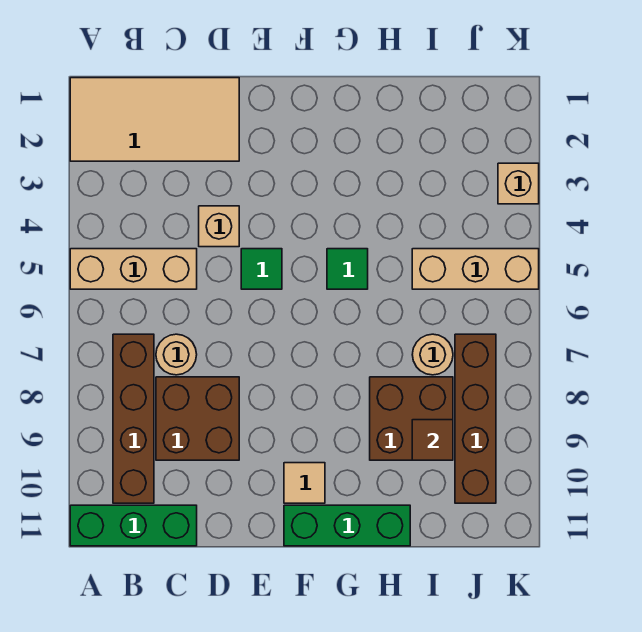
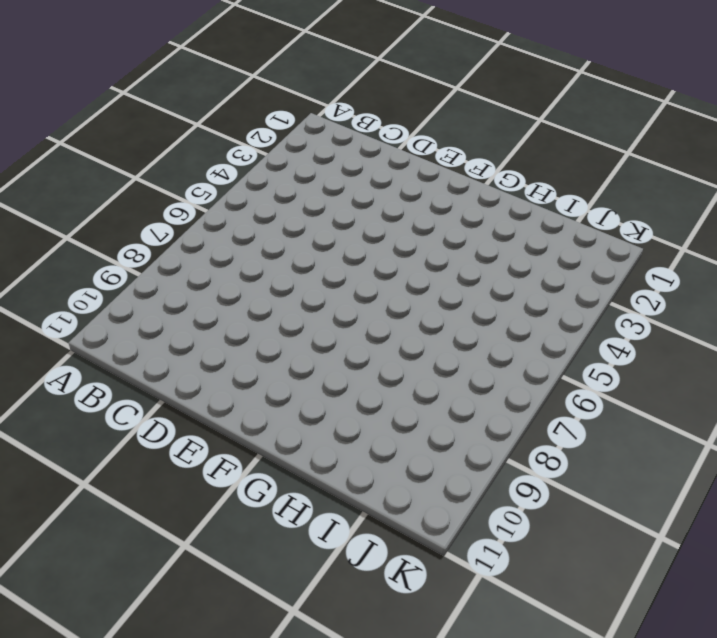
none -> tan tile A1:D2 level 1
none -> tan brick A5:C5 level 1
none -> green brick A11:C11 level 1

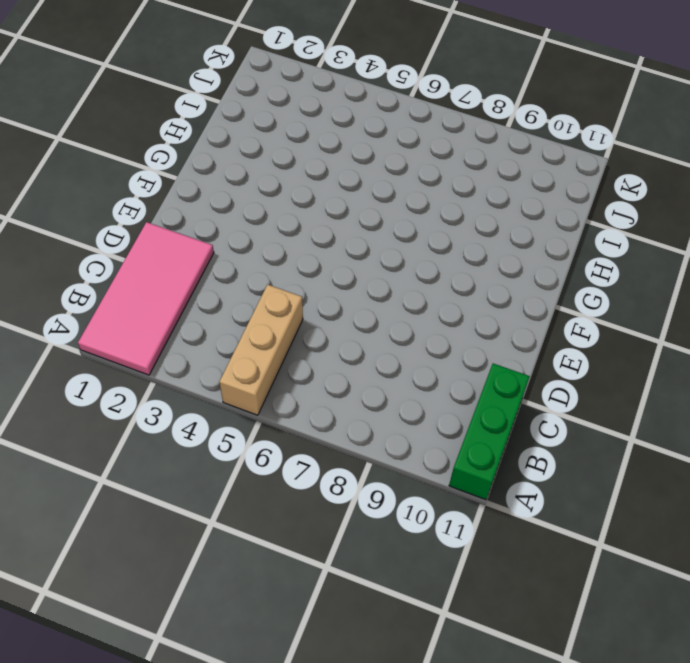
pink tile A1:D2 level 1 -> tan tile A1:D2 level 1
none -> brown brick B7:B10 level 1
none -> tan round brick C7 level 1
none -> brown brick C8:D9 level 1

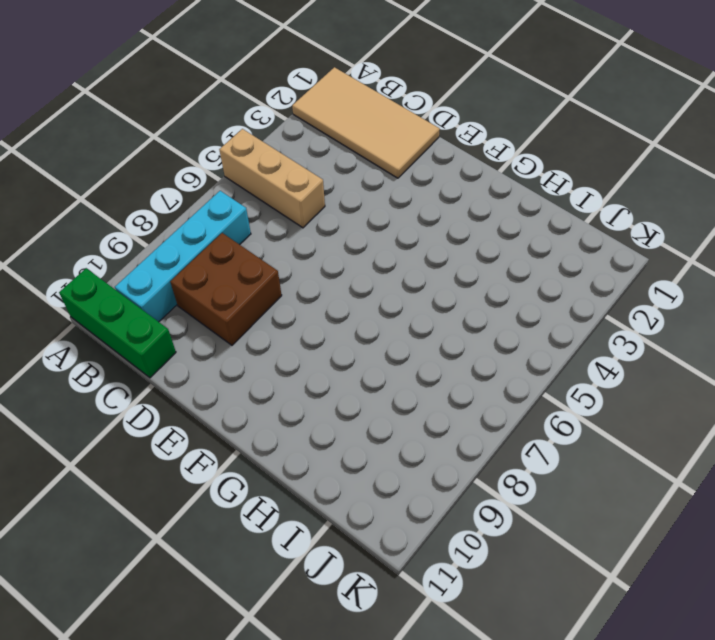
cyan brick B7:B10 level 1 -> brown brick B7:B10 level 1
none -> tan round brick C7 level 1
none -> tan brick D4 level 1
none -> green tile E5 level 1

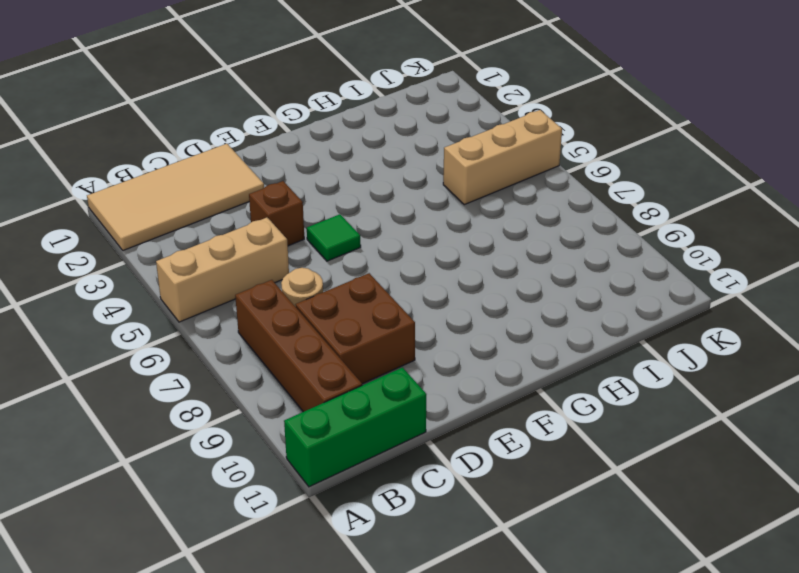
brown brick D4 level 1 -> tan brick D4 level 1
none -> tan tile F10 level 1
none -> green brick F11:H11 level 1
none -> green tile G5 level 1

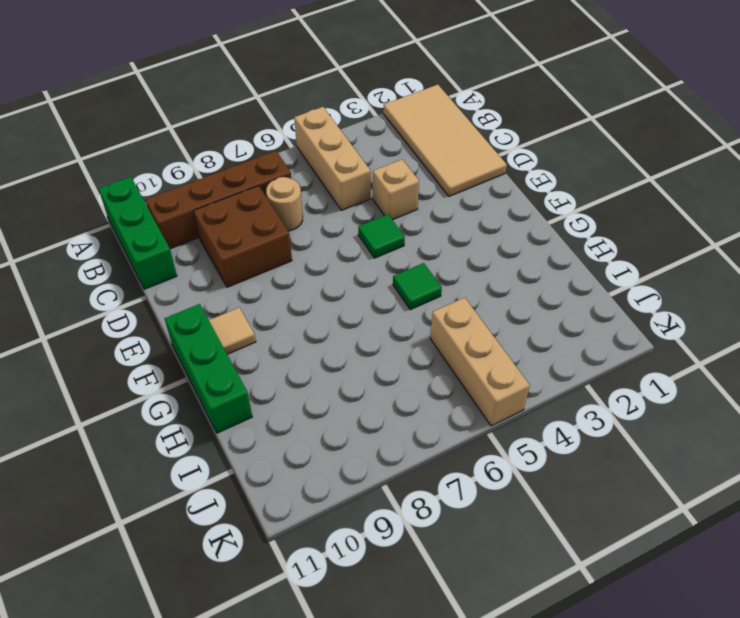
none -> brown brick H8:I9 level 1
none -> tan round brick I7 level 1
none -> brown brick J7:J10 level 1

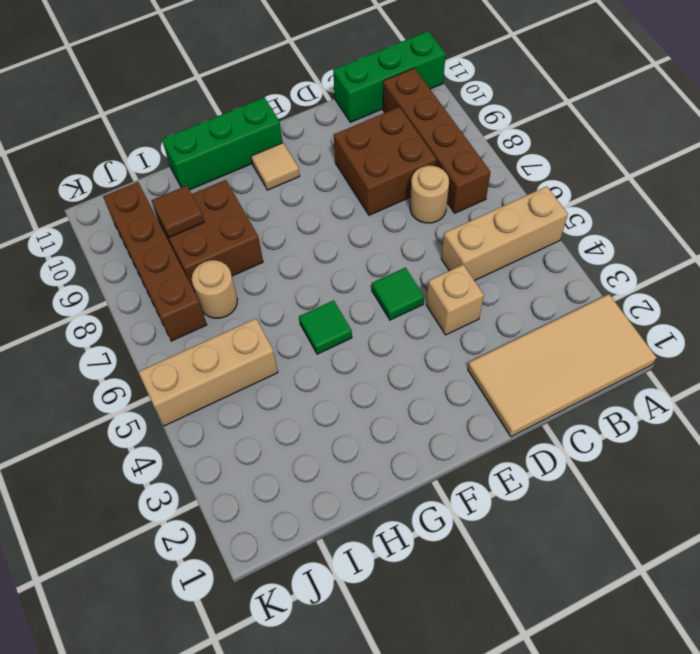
none -> tan brick K3 level 1

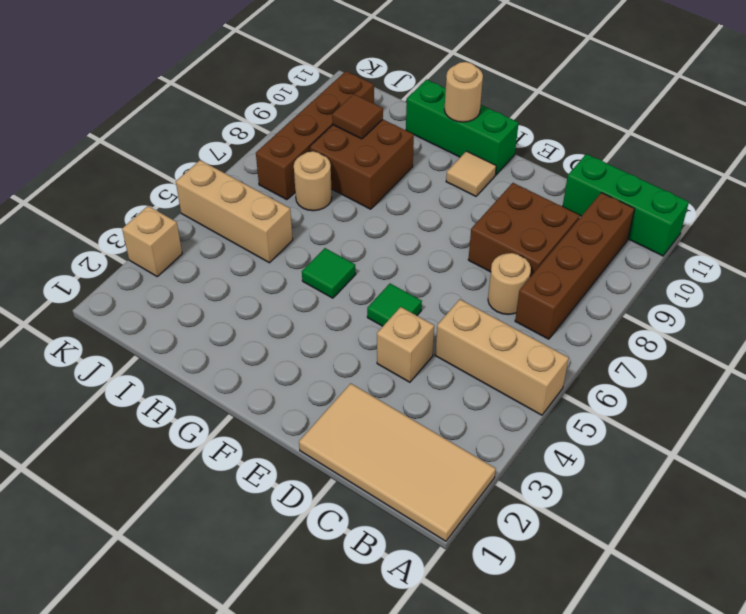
tan round brick G11 level 2 -> none

